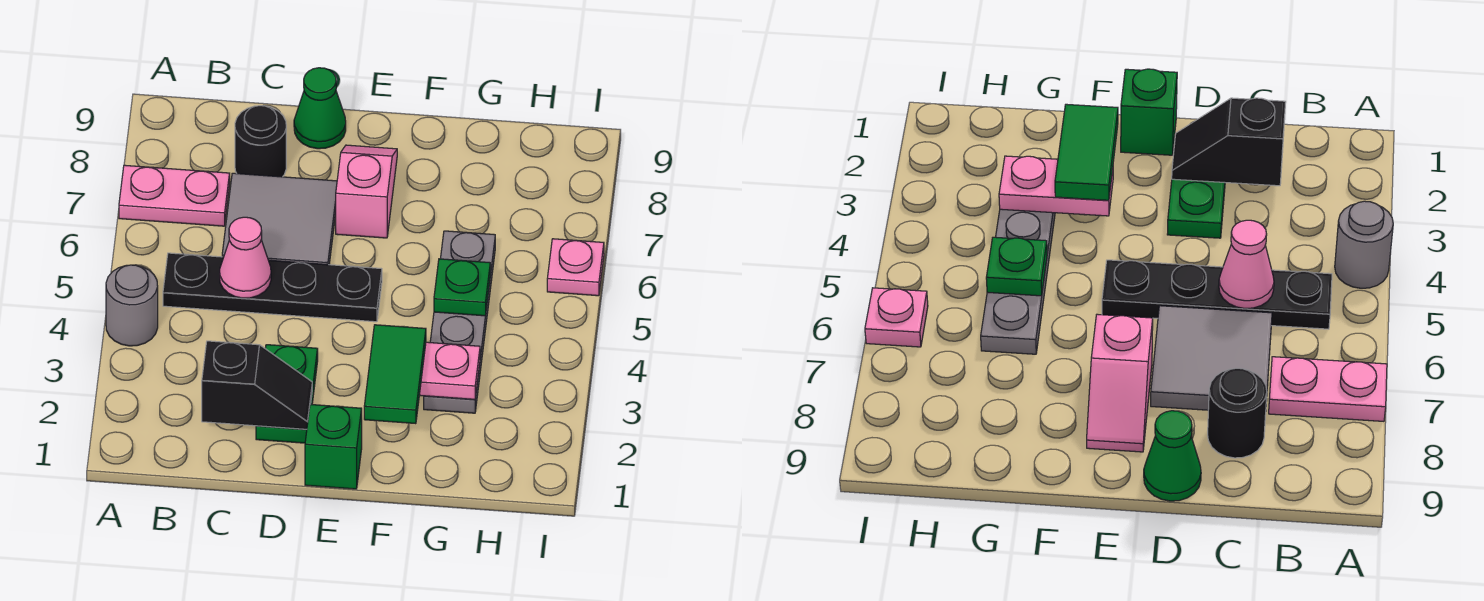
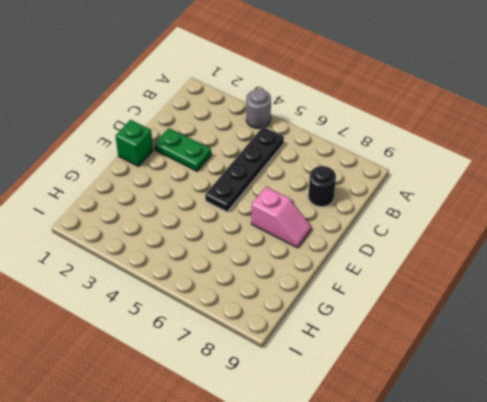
none -> pink plate A7:B7 level 1
none -> grey tile C6:D7 level 1
none -> green cone D9 level 1

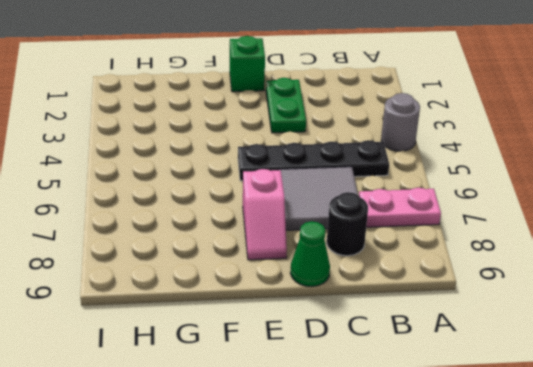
none -> grey plate G3:G6 level 1
none -> pink plate I6 level 1
none -> black slope C2:D2 level 2 top C

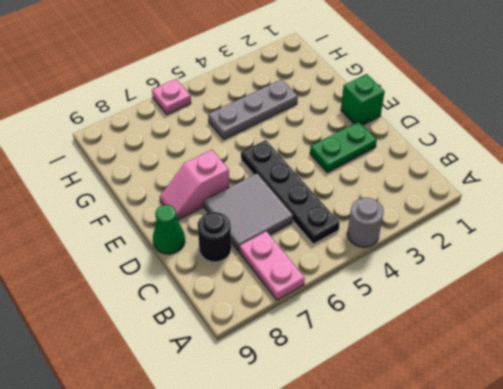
grey plate G3:G5 level 1 -> grey plate G3:G6 level 1
none -> black slope C2:D2 level 2 top C
none -> pink cone C5 level 2
none -> pink plate F3:G3 level 2

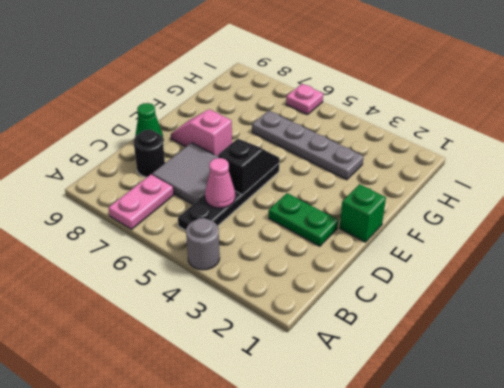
black slope D5:E5 level 2 top D -> black slope C2:D2 level 2 top C
none -> pink plate F3:G3 level 2
none -> green plate G5 level 2
none -> green tile F2:F3 level 3

